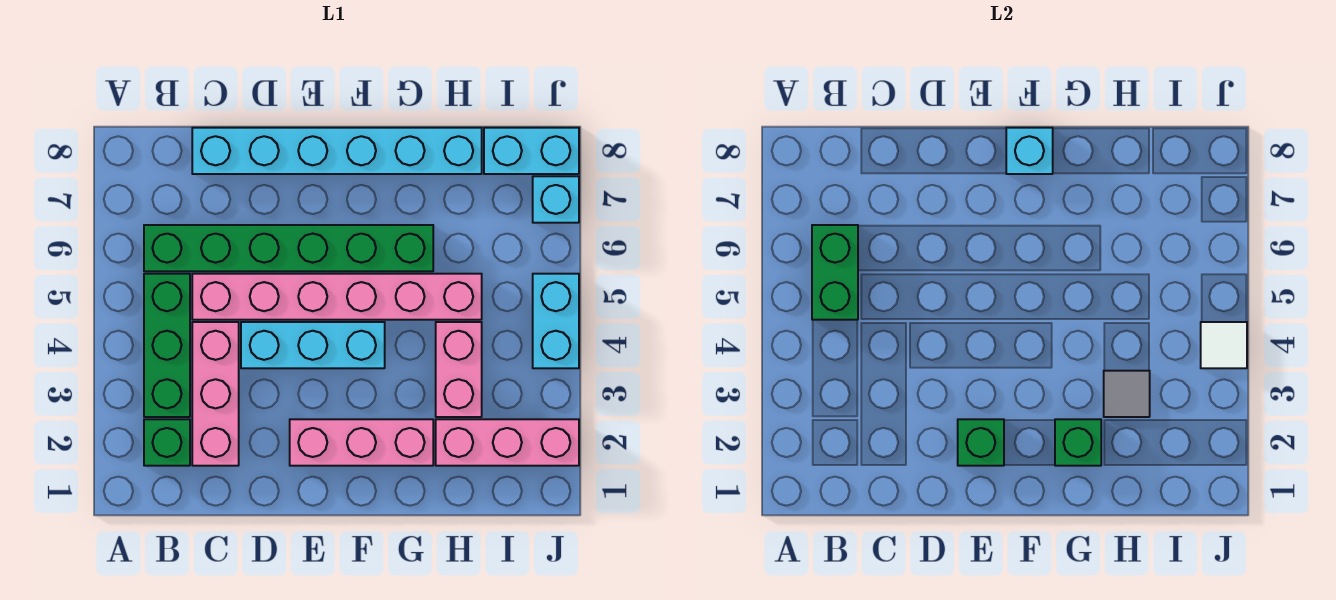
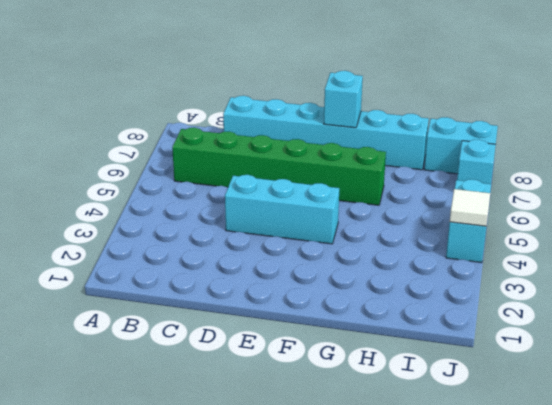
none -> green brick B2 level 1
none -> green brick B3:B5 level 1
none -> pink brick C2:C4 level 1

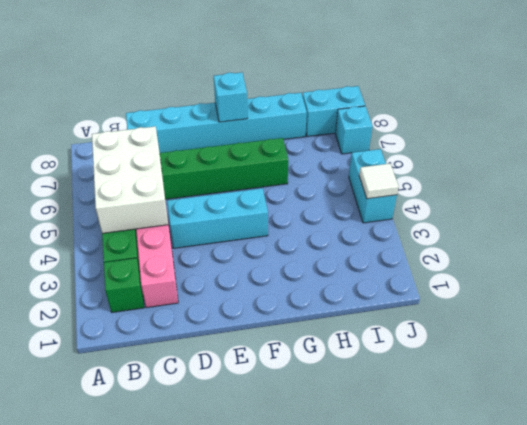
white brick B4:C6 level 2 -> green brick B5:B6 level 2
none -> pink brick C5:H5 level 1
none -> pink brick E2:G2 level 1
none -> pink brick H2:J2 level 1

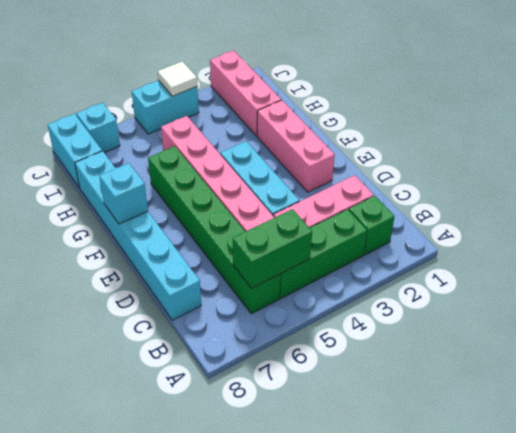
none -> pink brick H3:H4 level 1
none -> green brick E2 level 2
none -> green brick G2 level 2

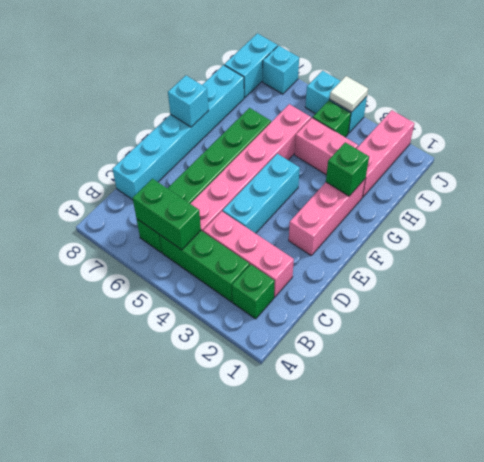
green brick I4 level 1 -> green brick E2 level 2
none -> grey tile H3 level 2

